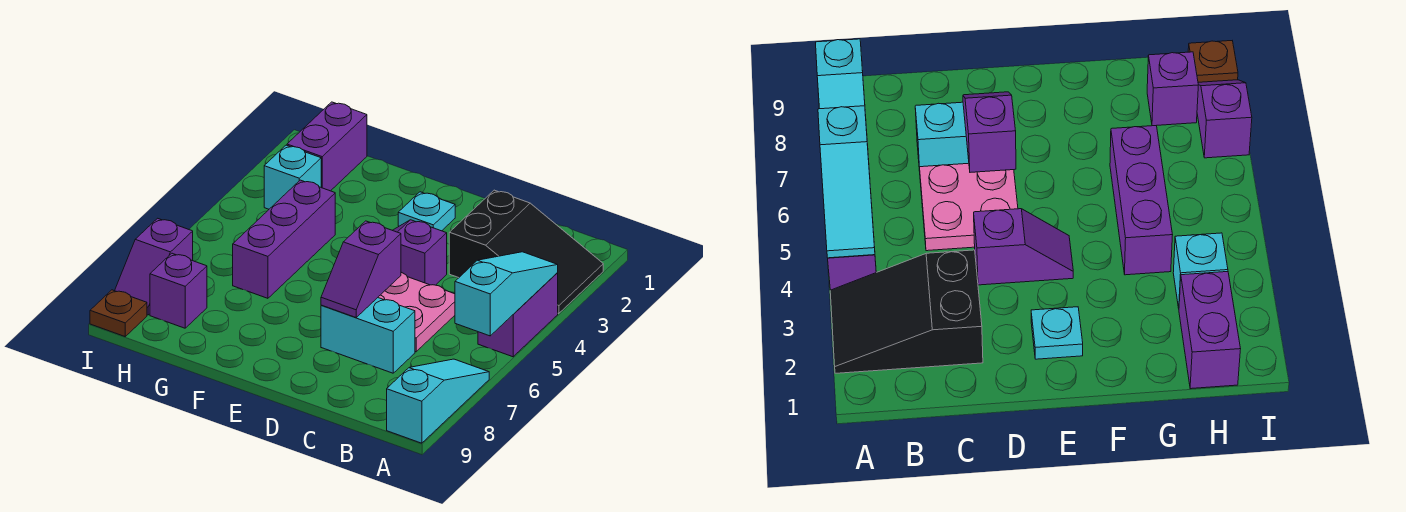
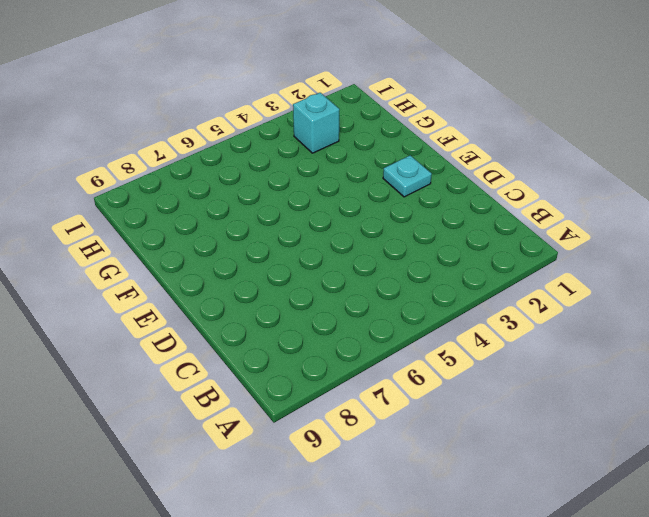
none -> black slope A2:C3 level 1 top C
none -> purple brick A4:A5 level 1
none -> cyan slope A7:A9 level 1 top 9

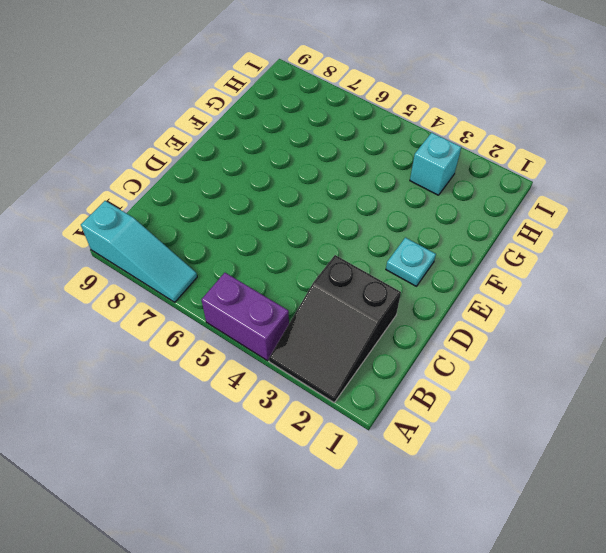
none -> pink plate C5:D6 level 1
none -> cyan brick C7:D7 level 1
none -> purple slope D4:E4 level 1 top D

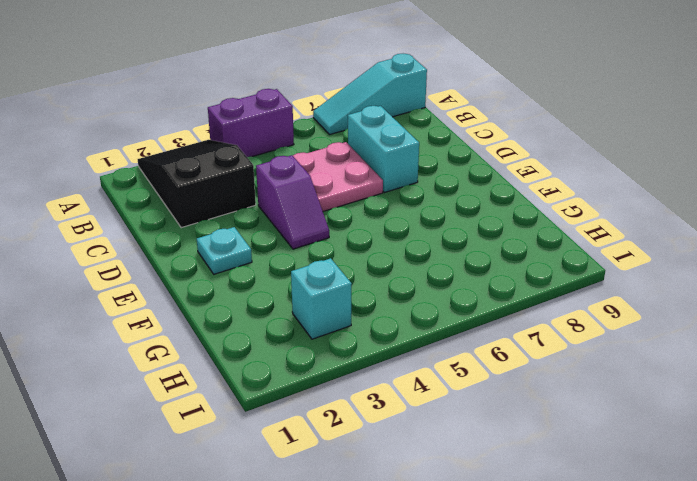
none -> purple brick G4:G6 level 1
none -> purple brick H1:H2 level 1
none -> purple brick H8 level 1

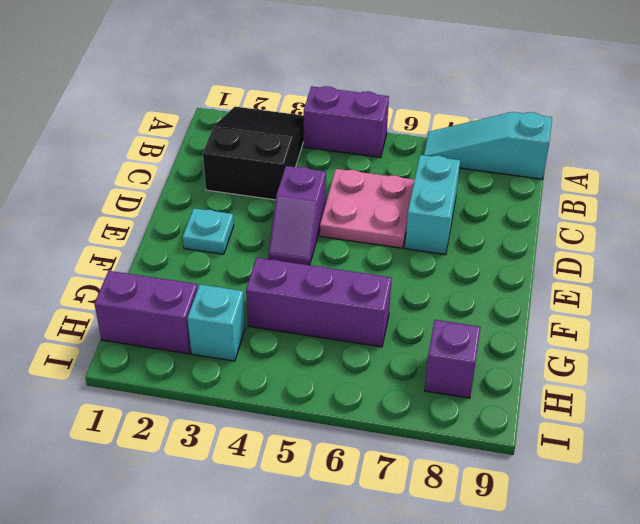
none -> purple slope I7:I8 level 1 top 7
none -> brown plate I9 level 1
none -> cyan slope A4:A6 level 2 top 6

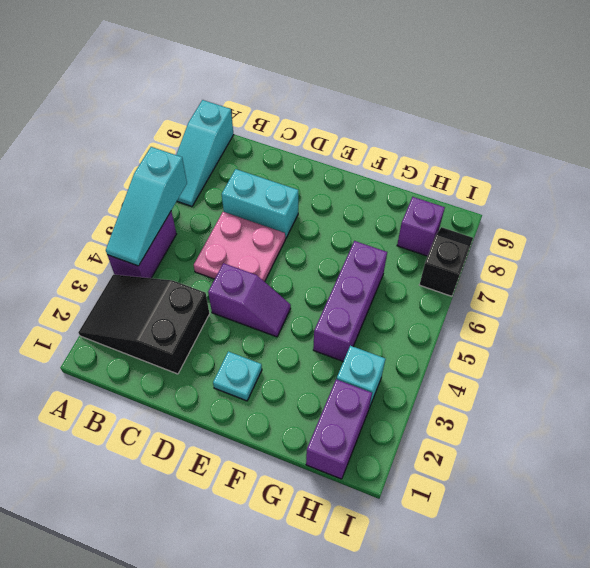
black slope I7:I8 level 1 top 7 -> purple slope I7:I8 level 1 top 7
none -> brown plate I9 level 1
none -> purple slope D6:D7 level 2 top 6

